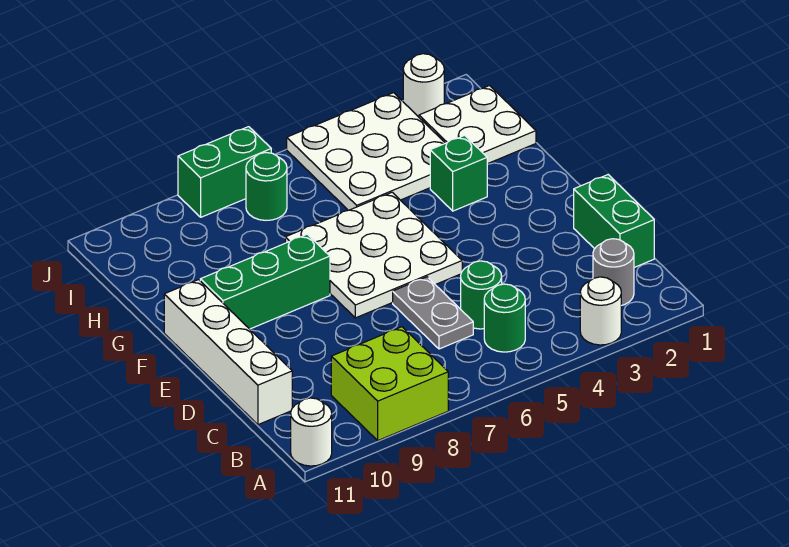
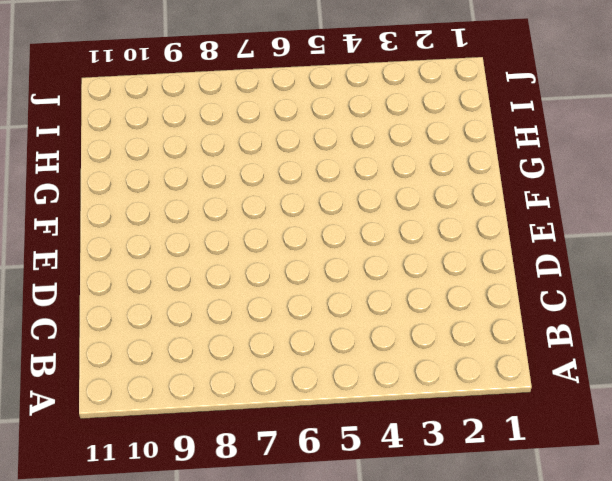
none -> white round brick A3 level 1
none -> lime brick A8:B9 level 1
none -> white round brick A11 level 1

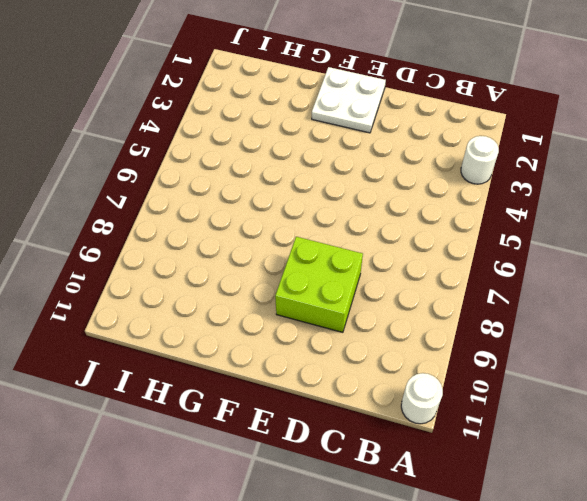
lime brick D8:E9 level 1 -> lime brick A8:B9 level 1
white plate E1:F2 level 1 -> white plate H1:I2 level 1
none -> grey round brick B2 level 1
none -> green round brick B5 level 1
none -> green brick C1:D1 level 1

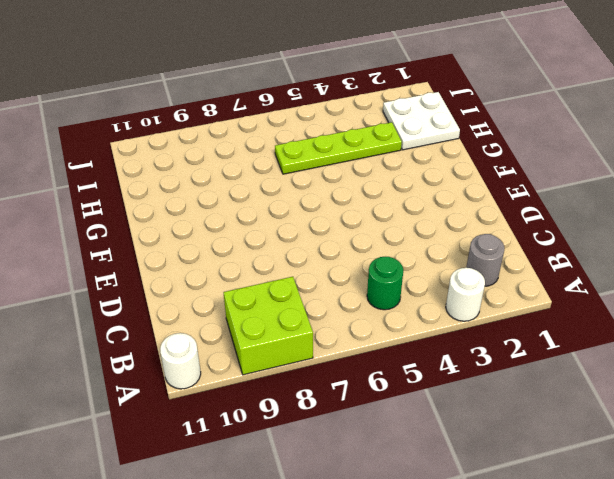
lime plate H3:H6 level 1 -> white plate H3:J5 level 1
none -> green brick C1:D1 level 1
none -> green round brick C5 level 1
none -> grey plate C6:D6 level 1

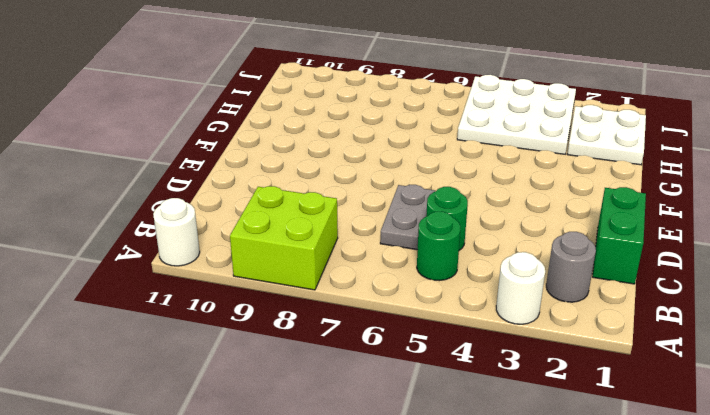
none -> white brick C11:F11 level 1
none -> white plate E5:G7 level 1
none -> green brick F8:F10 level 1

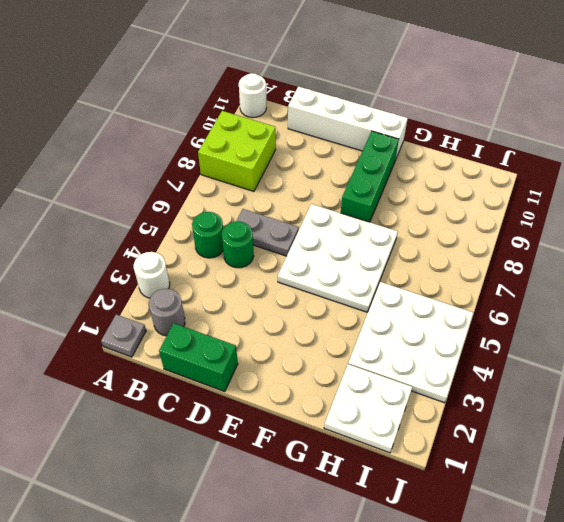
grey plate A1 level 1 -> none
none -> green brick G3 level 1
none -> green round brick I7 level 1
none -> white round brick J2 level 1

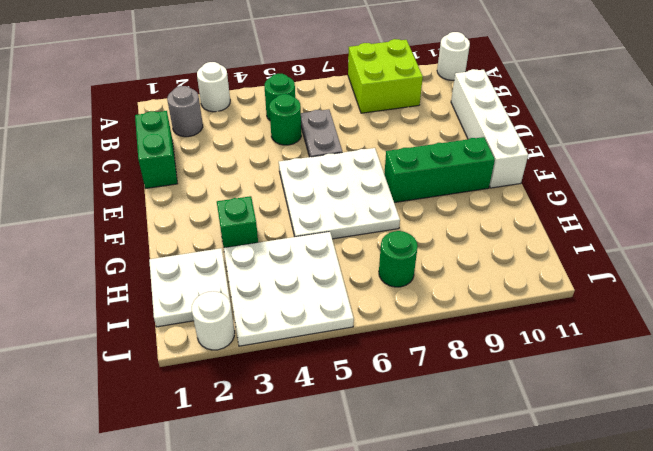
none -> green brick J7:J8 level 1

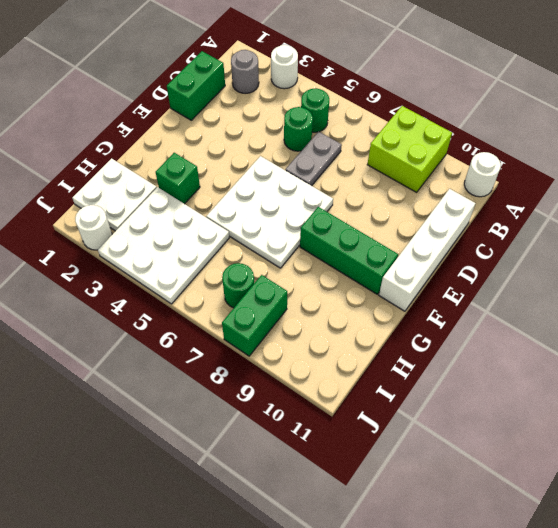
green brick I8:J8 level 1 -> green brick J7:J8 level 1

